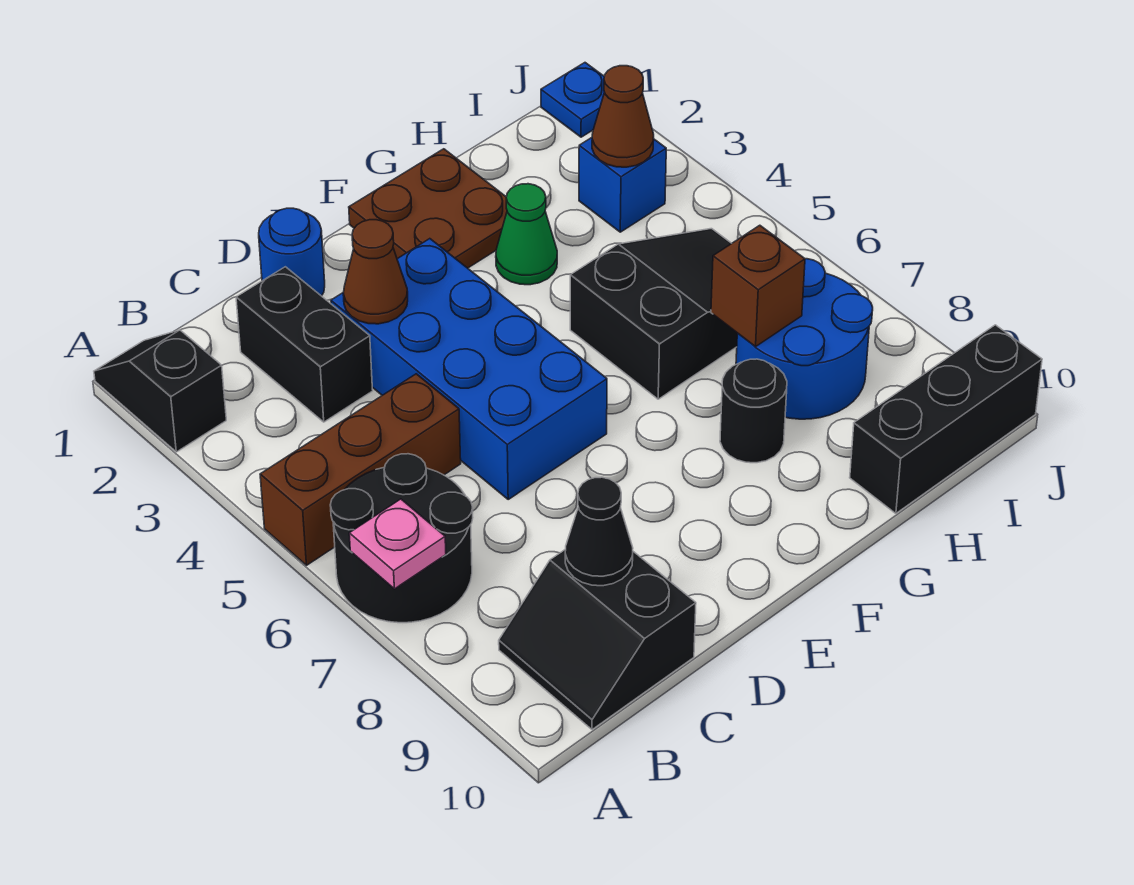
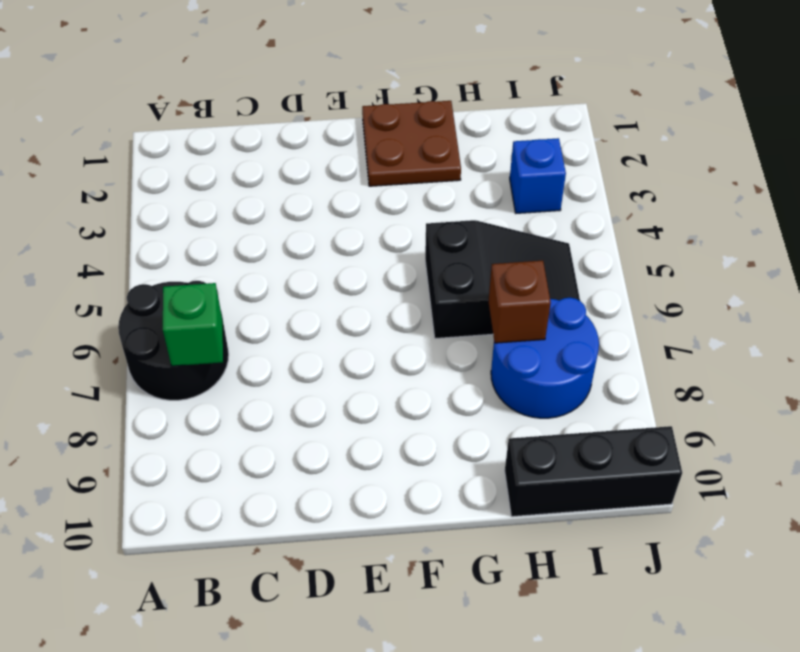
green brick B7 level 2 -> none
none -> black slope A1:A2 level 1 top 2
none -> brown brick A5:C5 level 1
none -> black slope B9:C10 level 1 top C

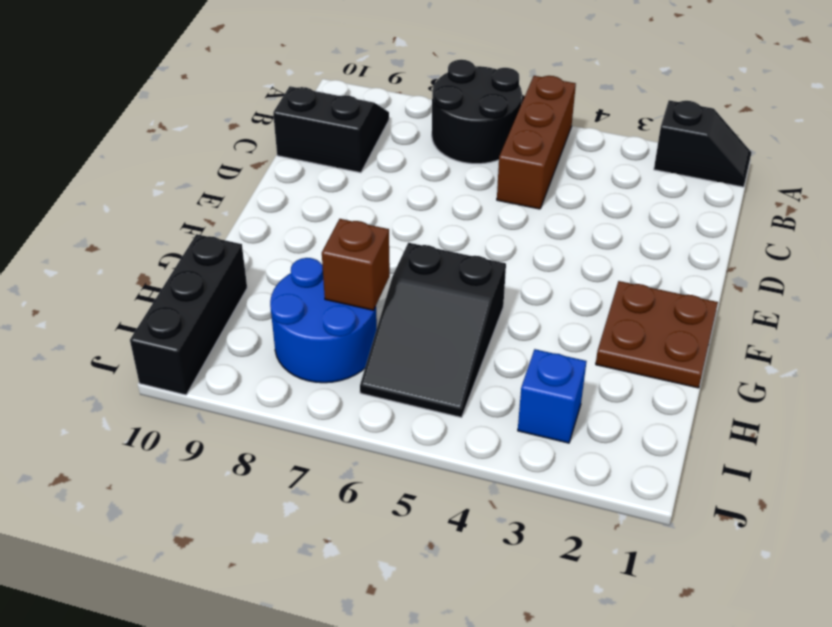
none -> black brick C2:C3 level 1
none -> blue round brick D1 level 1
none -> blue brick D3:E6 level 1

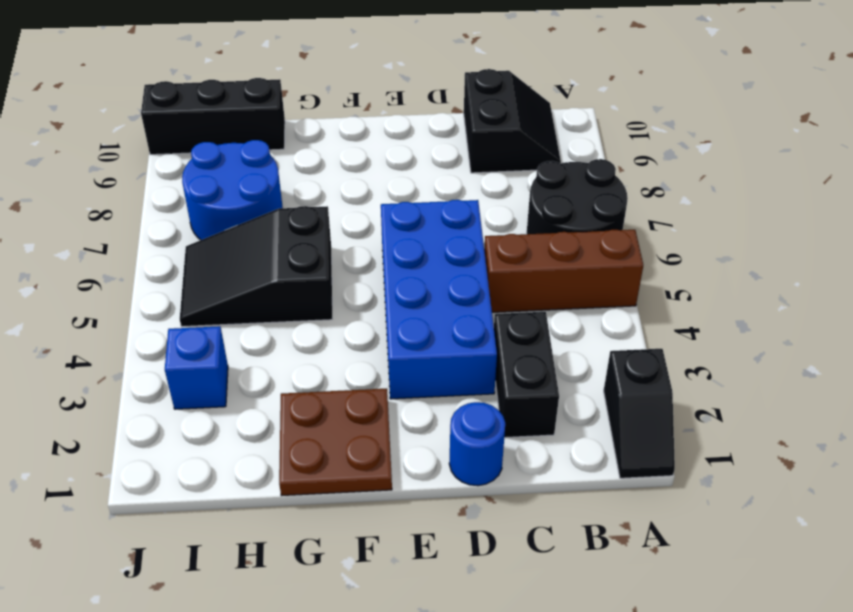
none -> green cone G3 level 1
none -> black round brick G8 level 1
none -> blue plate J1 level 1

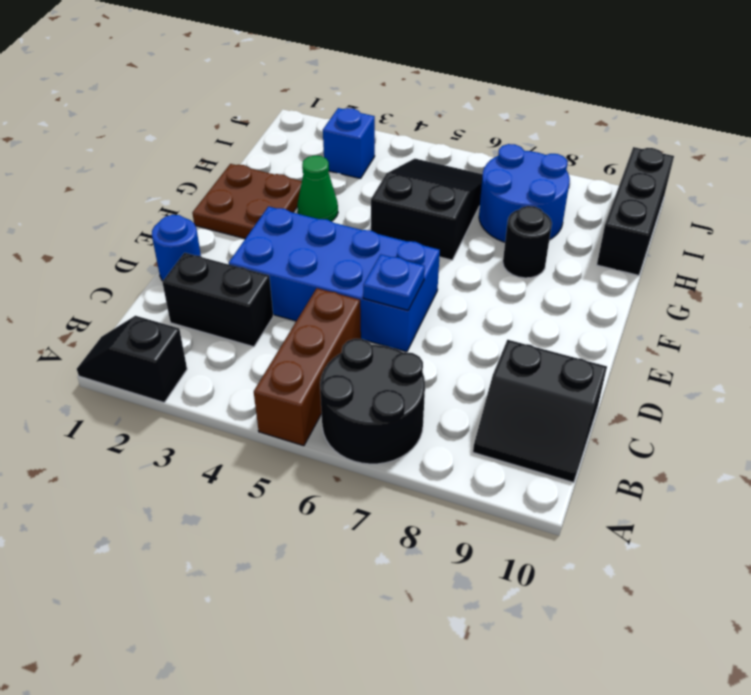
blue plate D6 level 2 -> blue plate J1 level 1
none -> pink plate A7 level 2
none -> black cone C9 level 2
none -> brown cone D3 level 2

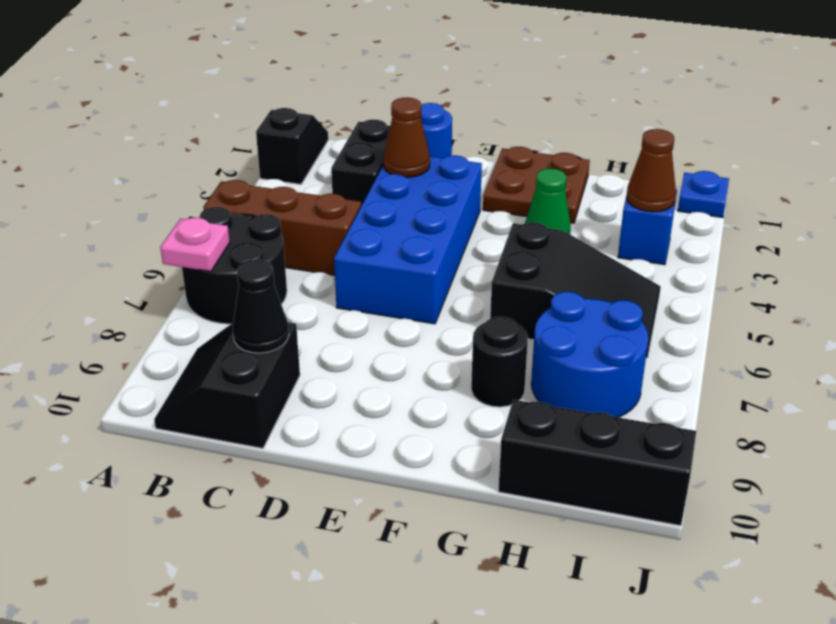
none -> brown brick H7 level 2

